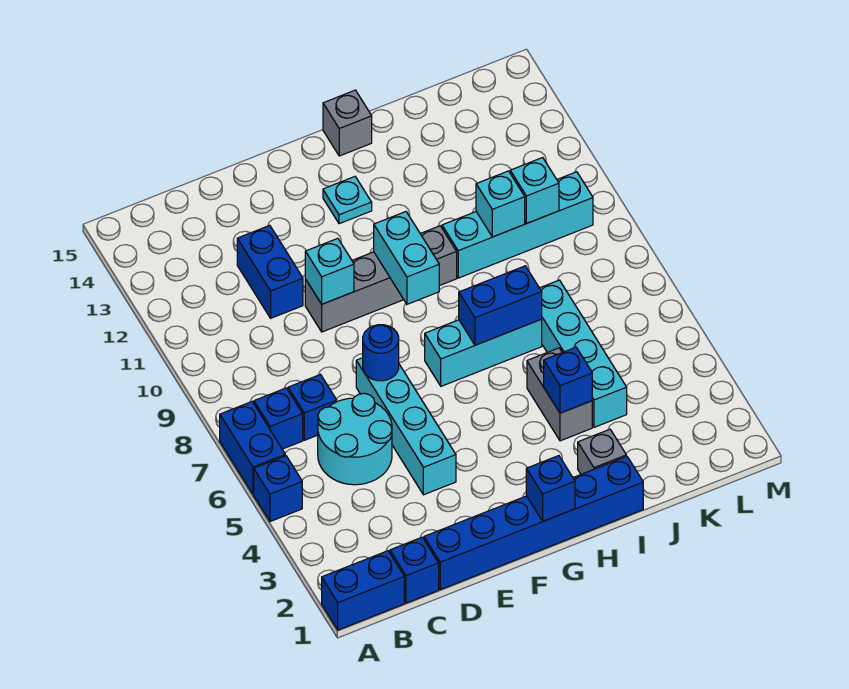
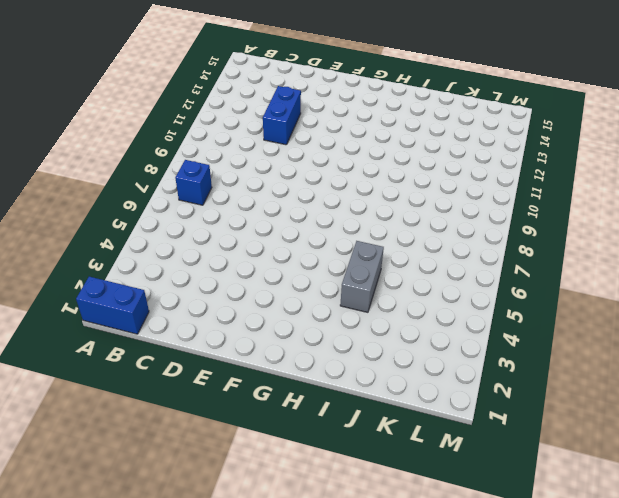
none -> blue brick A5 level 1
none -> blue brick A6:A7 level 1
none -> blue brick C1 level 1

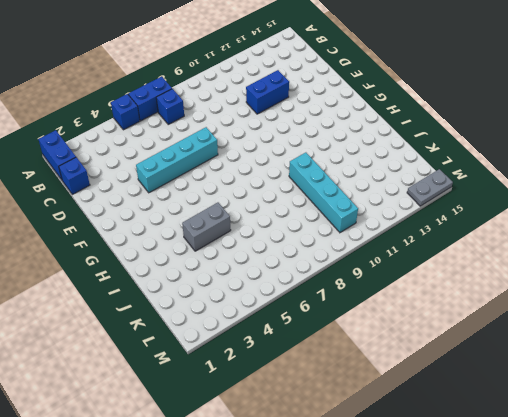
grey plate M14:M15 level 1 -> none
none -> cyan round brick C5:D6 level 1
none -> blue brick C7 level 1
none -> blue brick D1:I1 level 1

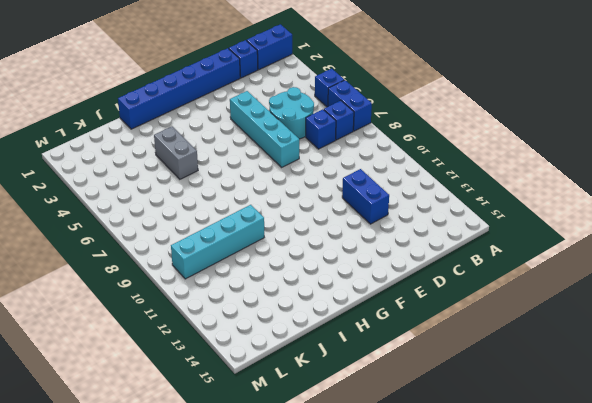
none -> grey brick E10:H10 level 1
none -> cyan brick G7:I7 level 1
none -> cyan plate G13 level 1

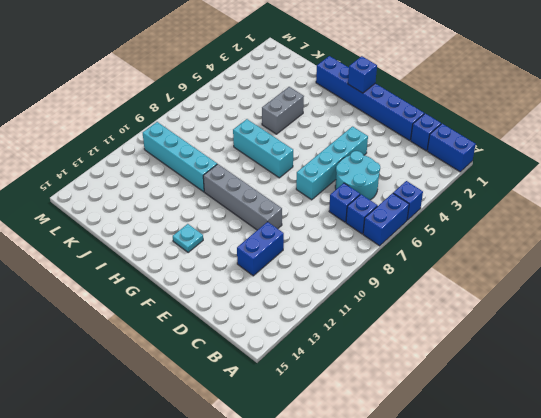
none -> grey brick H15 level 1
none -> grey brick I2 level 1
none -> cyan brick J4:J7 level 1

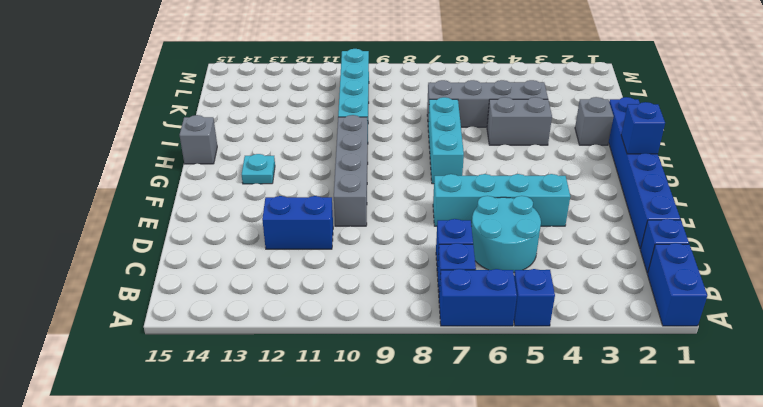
grey brick J4:J7 level 1 -> cyan brick J4:J7 level 1
none -> blue round brick E7 level 2
none -> cyan brick E10 level 2
none -> cyan brick G9:G10 level 2

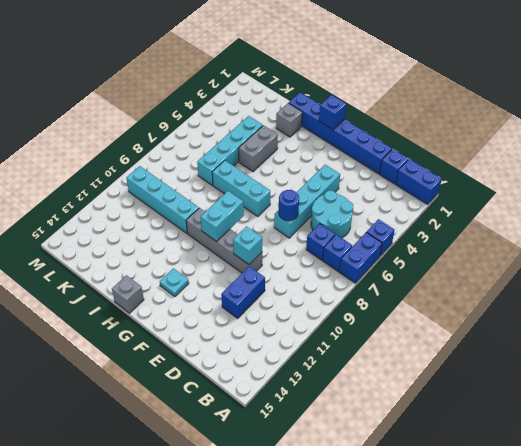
none -> blue brick H7:I7 level 2
none -> blue brick I4 level 2
none -> cyan brick J10 level 2

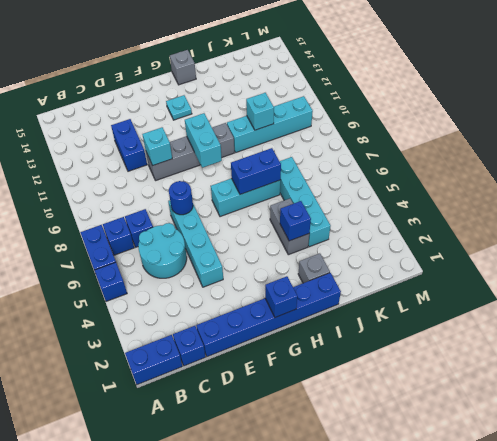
none -> cyan brick K10 level 2

